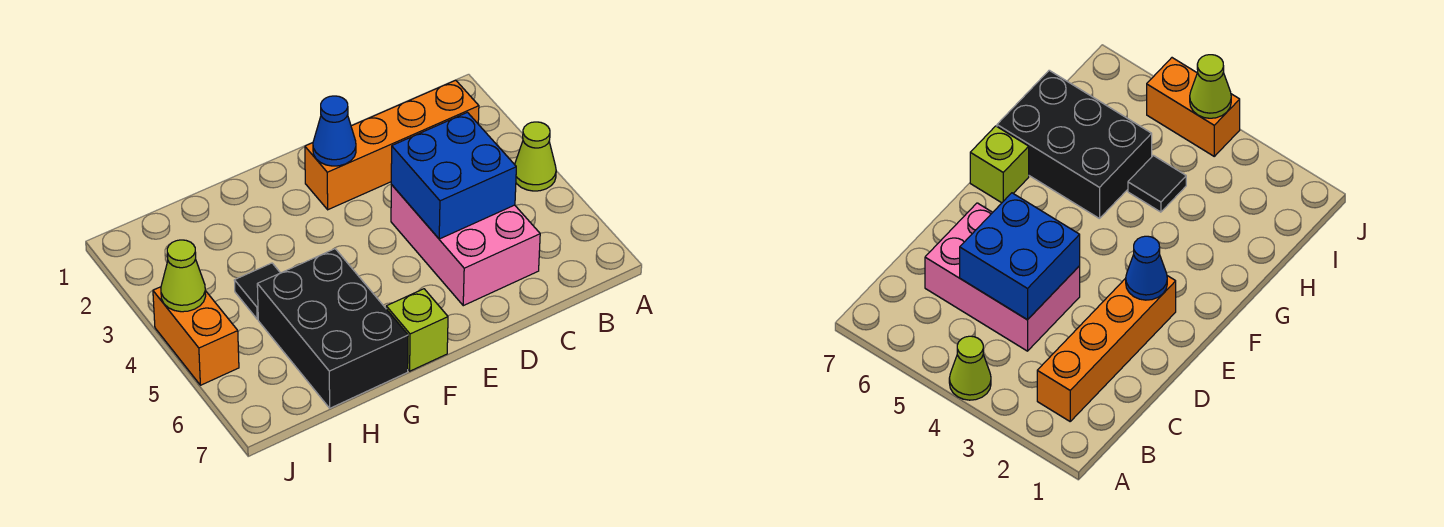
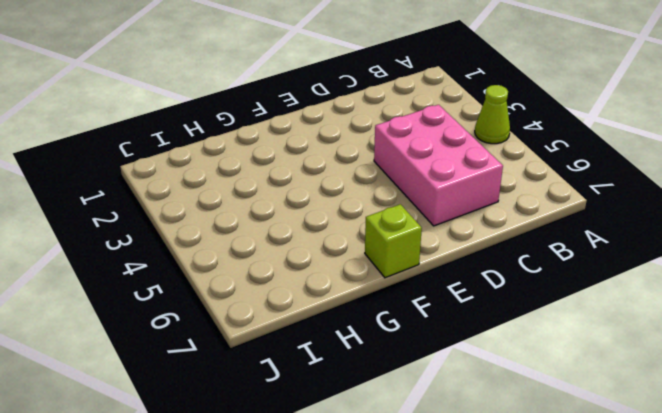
none -> orange brick B2:E2 level 1
none -> black brick G5:H7 level 1

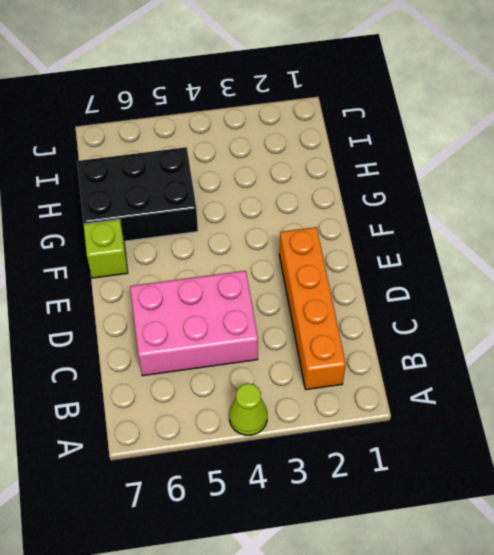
none -> black tile H4 level 1
none -> orange brick J4:J5 level 1

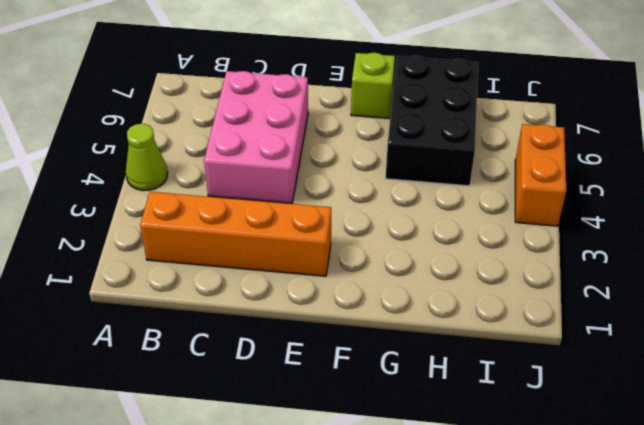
none -> black tile H4 level 1
none -> blue brick C4:D5 level 2

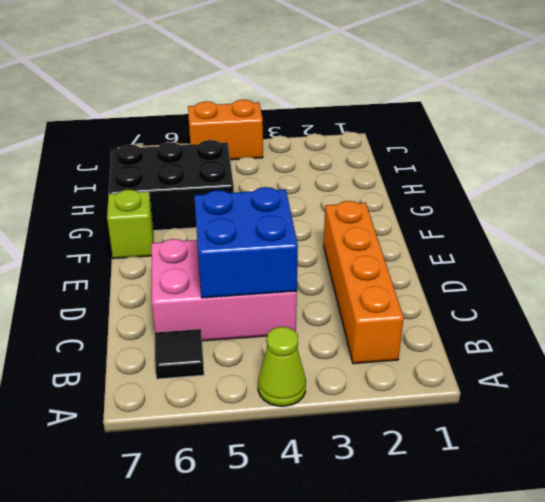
black tile B6 level 1 -> black tile H4 level 1
none -> blue cone E2 level 2
none -> lime cone J4 level 2

